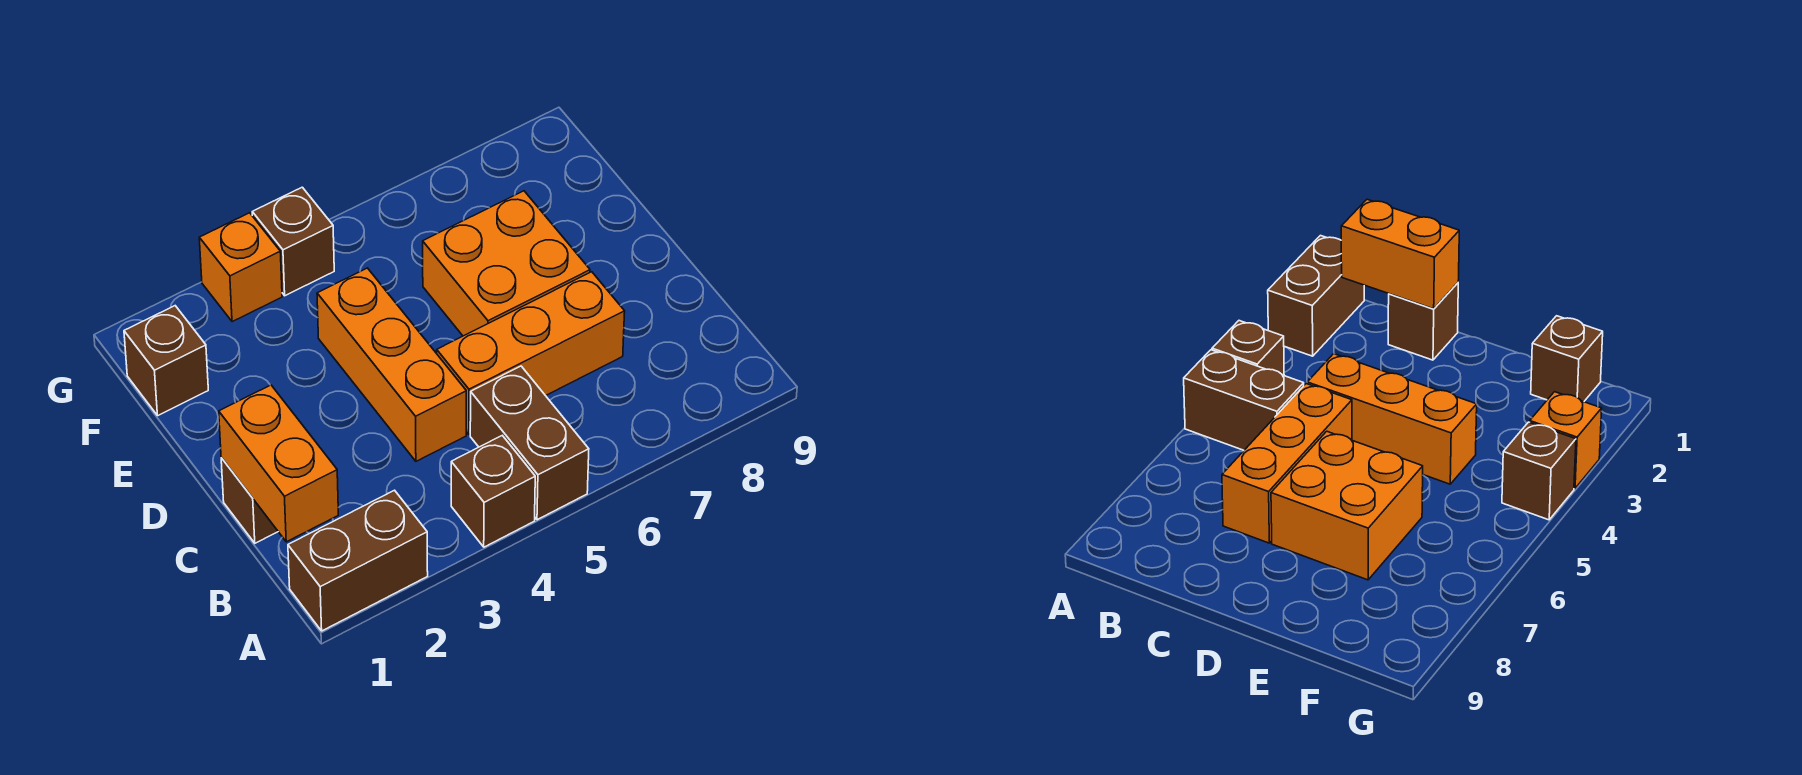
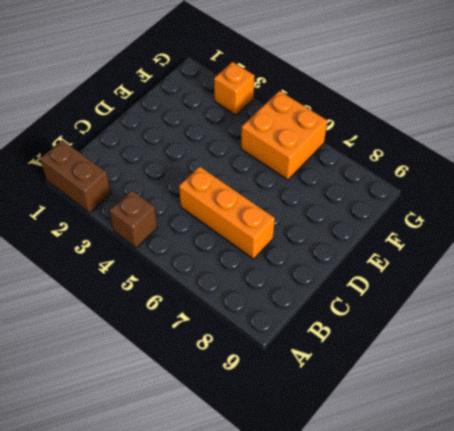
orange brick F5:G6 level 1 -> orange brick D6:E7 level 1
none -> brown brick A5:B5 level 1
none -> brown brick C1 level 1

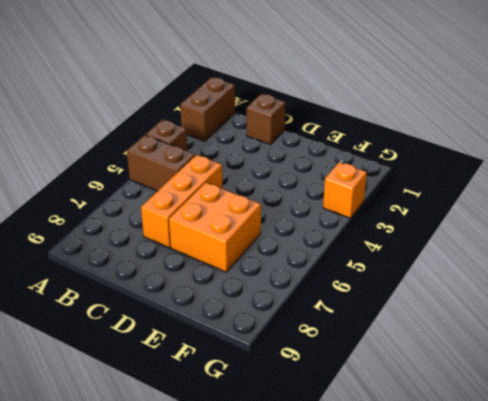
none -> orange brick C4:E4 level 1
none -> brown brick F1 level 1

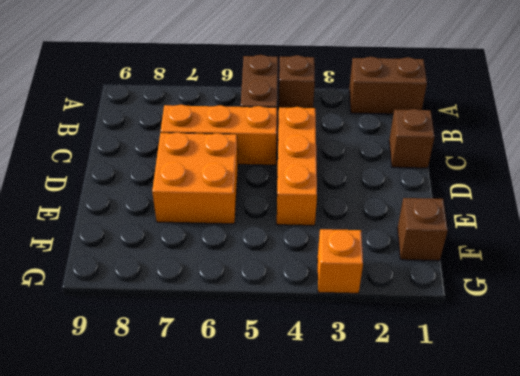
none -> brown brick G4 level 1
none -> orange brick B1:C1 level 2

